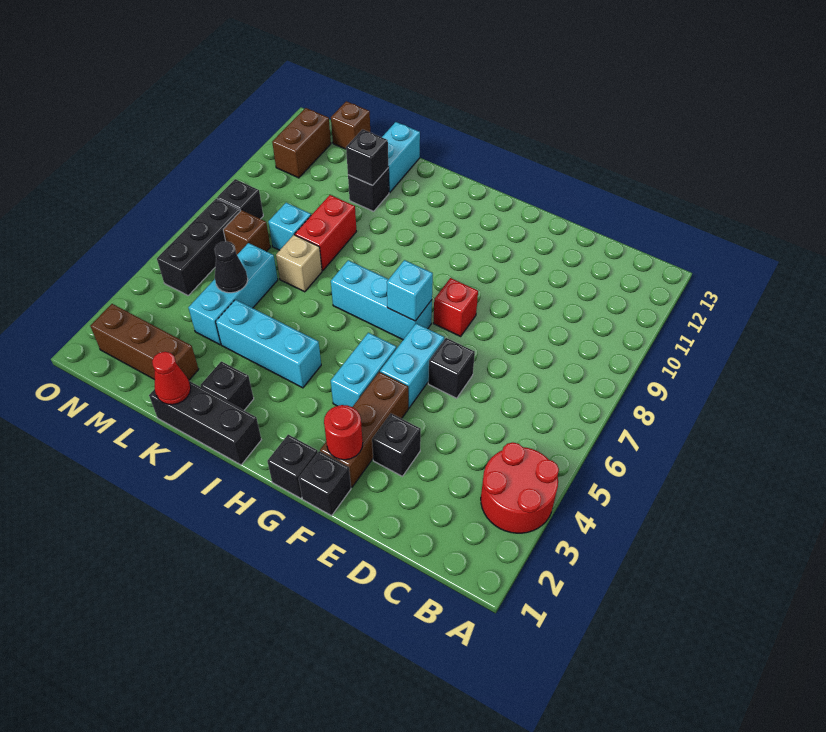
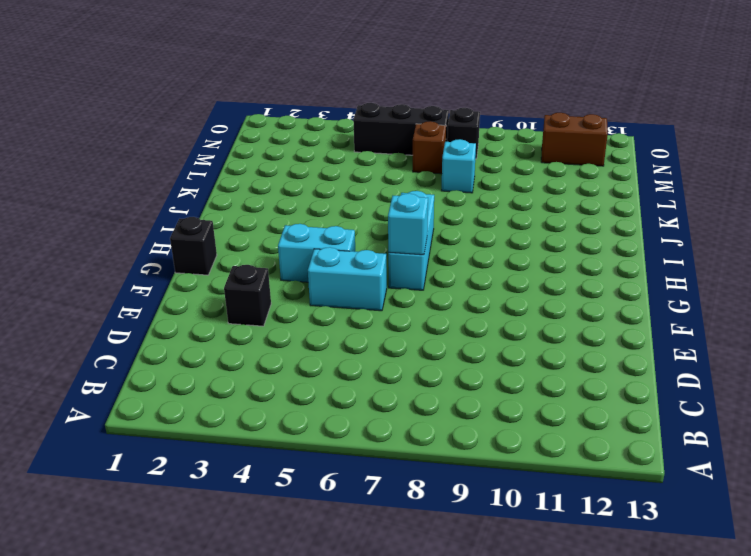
none -> red round brick A3:B4 level 1
none -> black brick E6 level 1
none -> black brick F1 level 1
none -> brown brick F2:F4 level 1

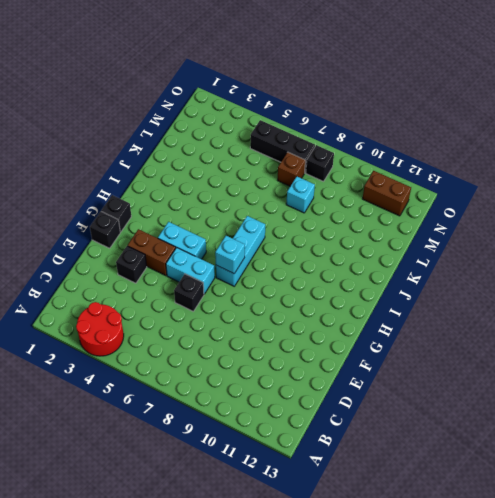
brown brick F3:F4 level 1 -> brown brick F2:F4 level 1
none -> red brick F8 level 1
none -> black brick I1:K1 level 1
none -> cyan brick I4:K4 level 1
none -> black brick J2 level 1

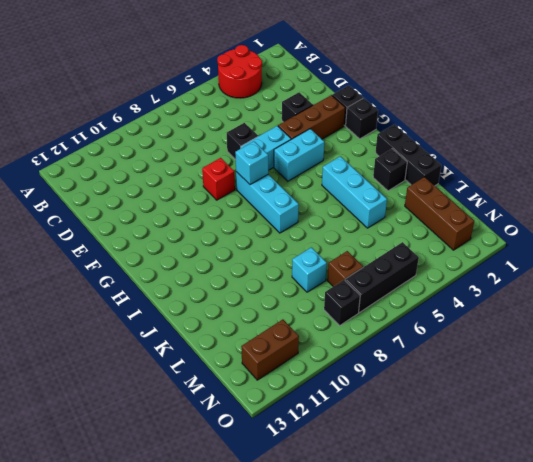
none -> tan brick K7 level 1
none -> red brick K8:K9 level 1
none -> black brick K11 level 1
none -> cyan brick K12:K13 level 1

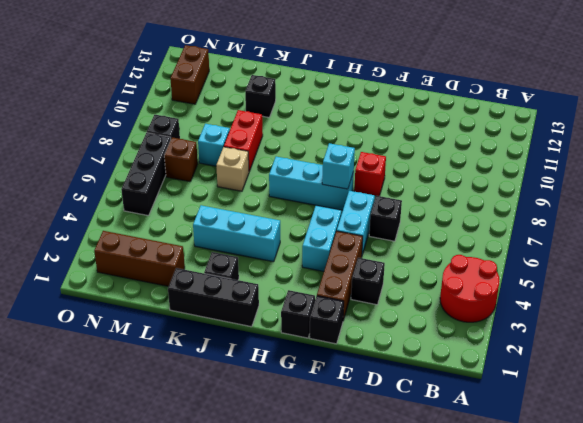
none -> cyan brick K12:K13 level 1
none -> cyan brick L4:L6 level 1
none -> brown brick M13 level 1
none -> red round brick F2 level 2

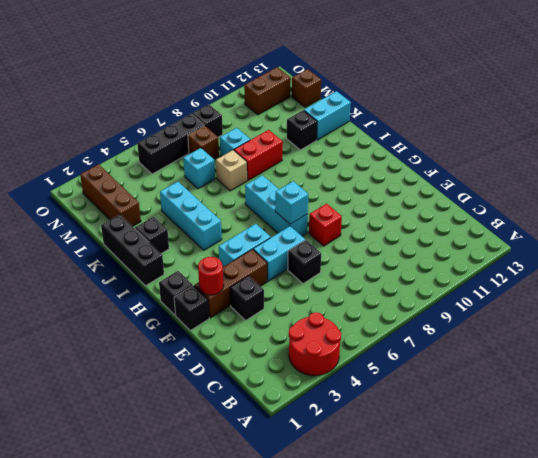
cyan brick L6 level 1 -> cyan brick L4:L6 level 1
none -> red cone K1 level 2
none -> black brick K11 level 2
none -> black cone L5 level 2

